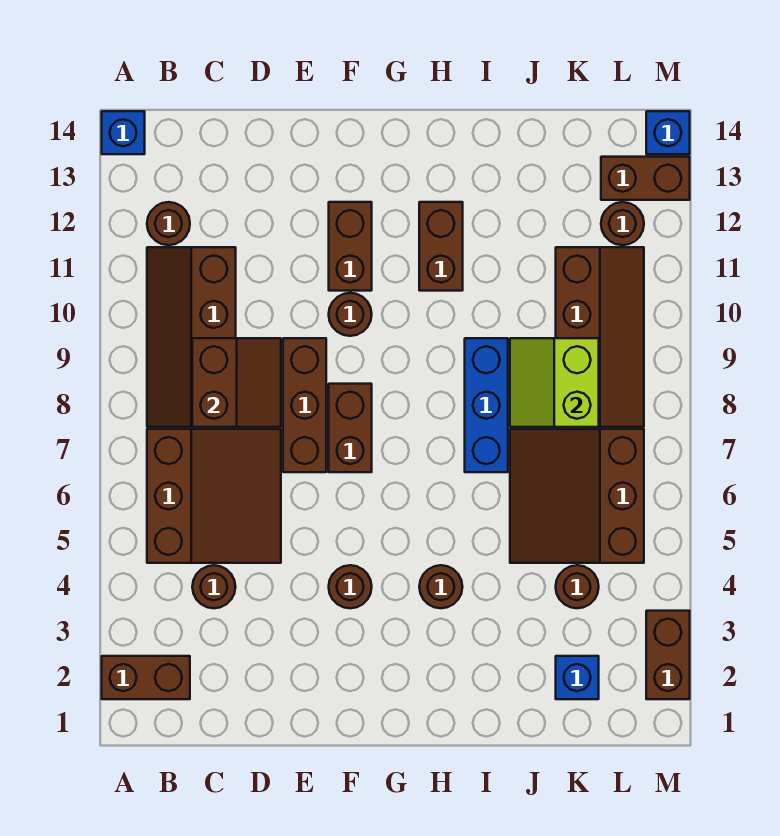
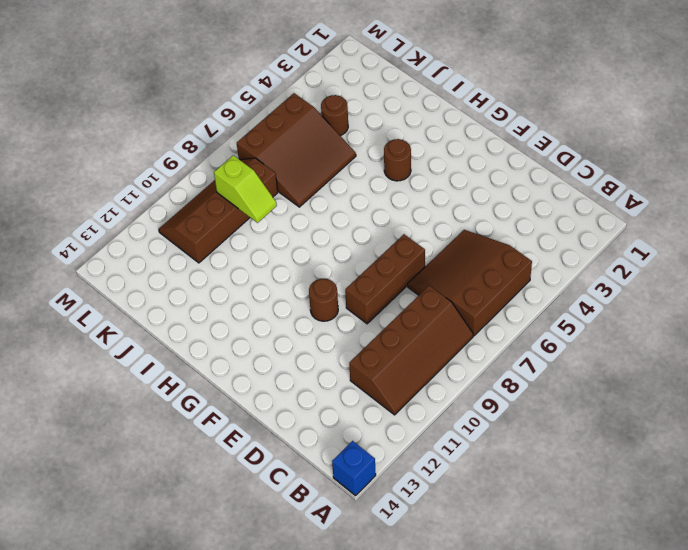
lime slope J9:K9 level 2 top K -> lime slope J8:K9 level 2 top K
none -> brown brick A2:B2 level 1
none -> brown round brick B12 level 1
none -> brown round brick C4 level 1

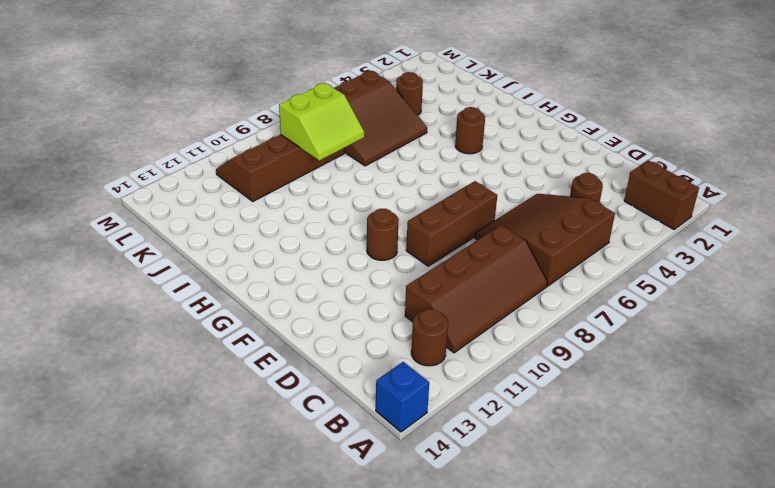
none -> brown round brick F4 level 1
none -> brown brick F7:F8 level 1
none -> brown brick F11:F12 level 1

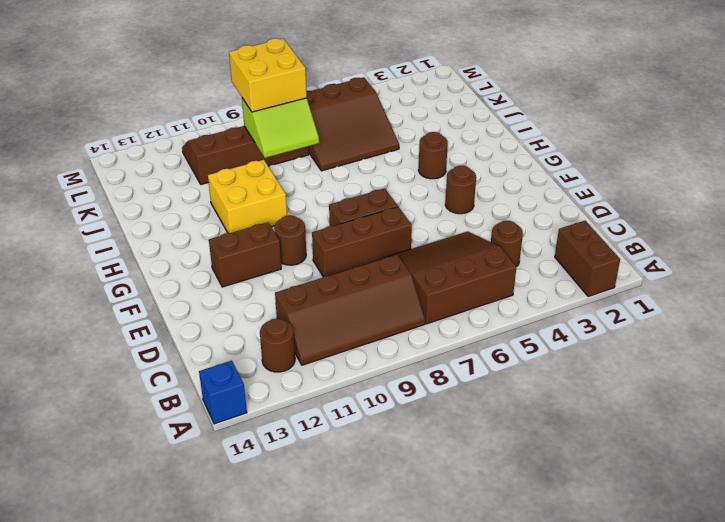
yellow brick H10:I11 level 1 -> brown brick H11:H12 level 1
yellow brick K8:L9 level 3 -> none
none -> blue brick I7:I9 level 1
none -> blue brick K2 level 1
none -> brown round brick K4 level 1

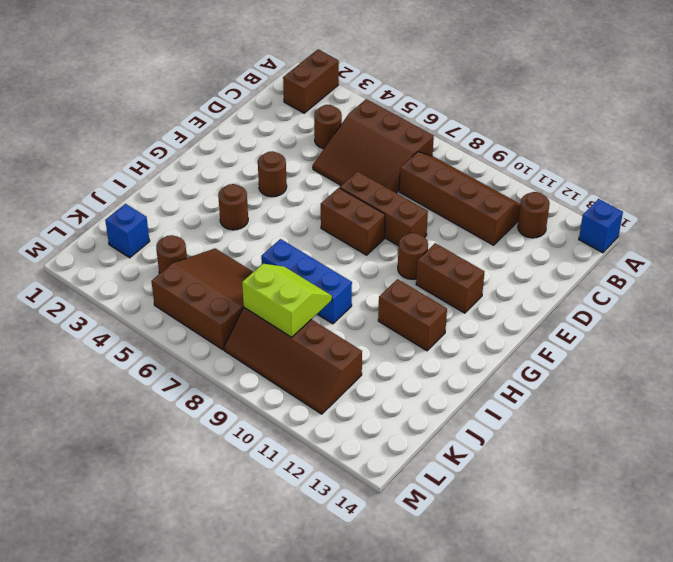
none -> brown round brick L12 level 1
none -> brown brick L13:M13 level 1
none -> brown brick M2:M3 level 1

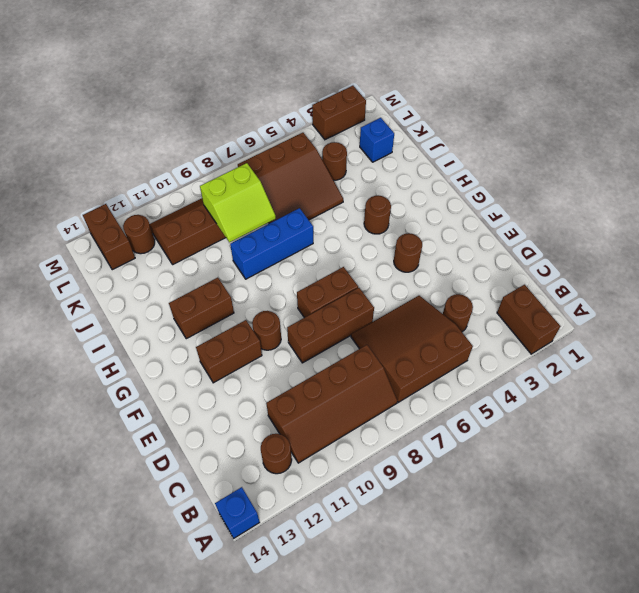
none -> blue brick M14 level 1
none -> brown slope C8:D9 level 2 top C

